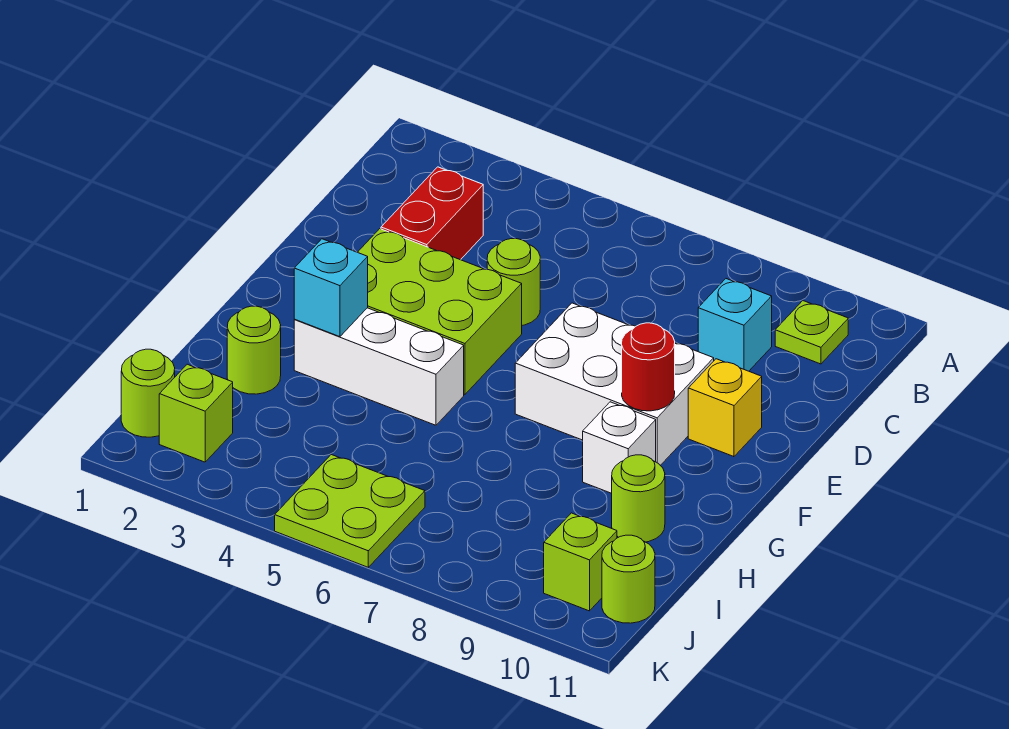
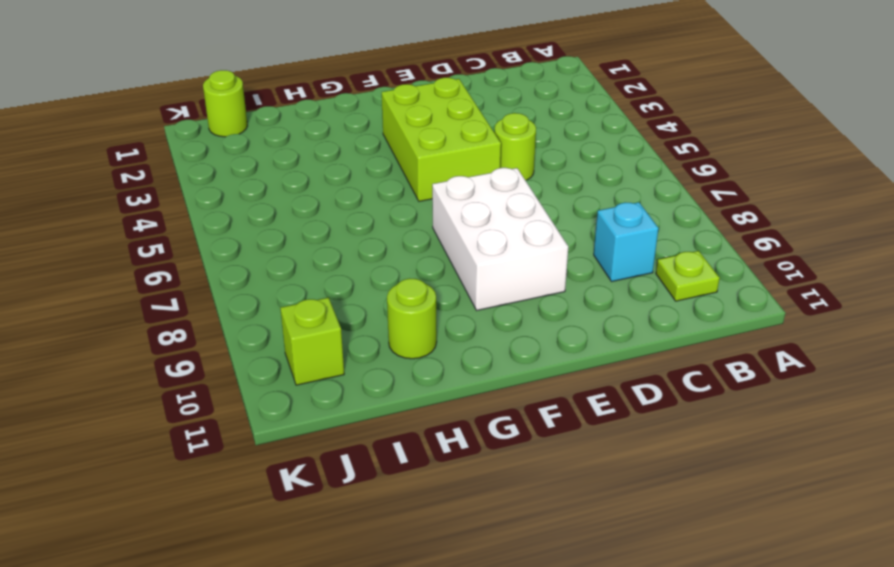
none -> red brick C3:D3 level 1
none -> yellow brick E10 level 1
none -> white brick G3:G5 level 1

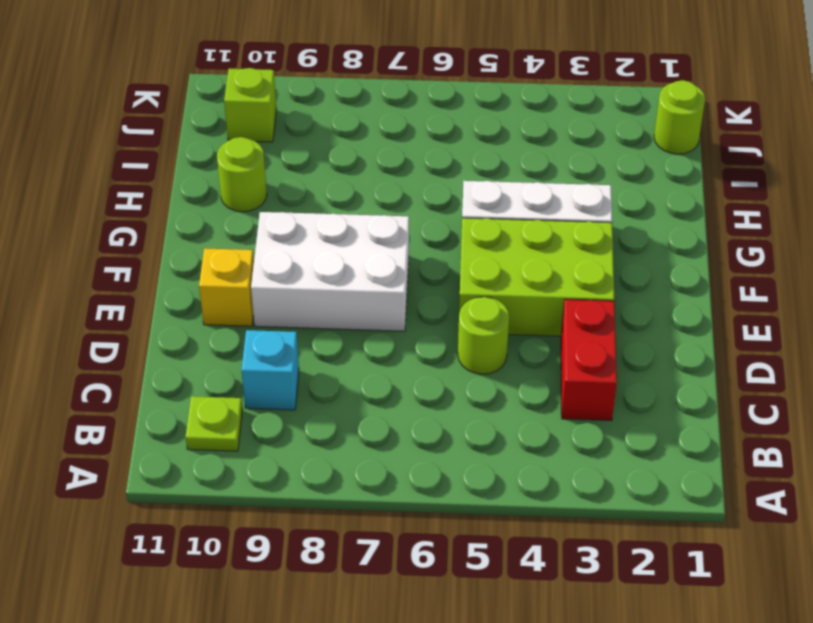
none -> white brick G9 level 1
none -> lime round brick H2 level 1
none -> lime brick J2 level 1

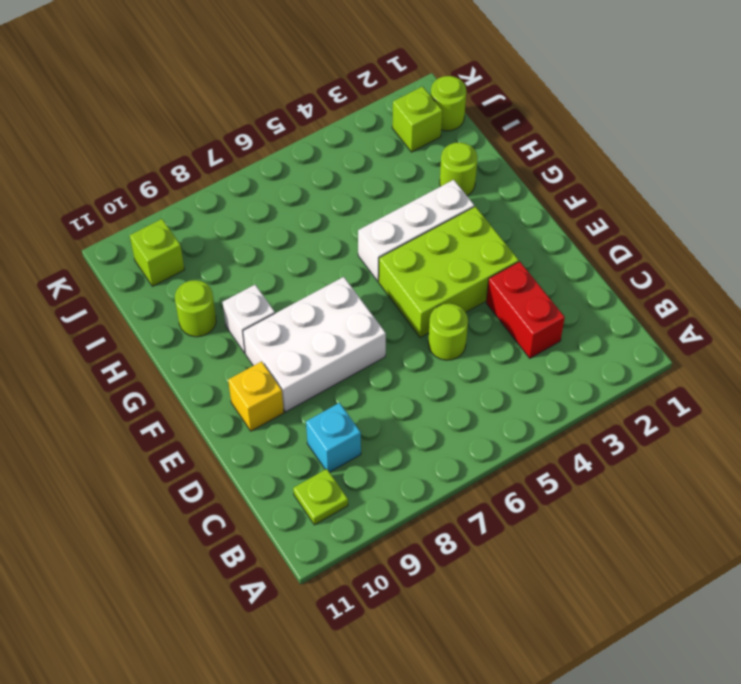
none -> lime plate J5:K6 level 1
none -> lime round brick J11 level 1
none -> red round brick F9 level 2

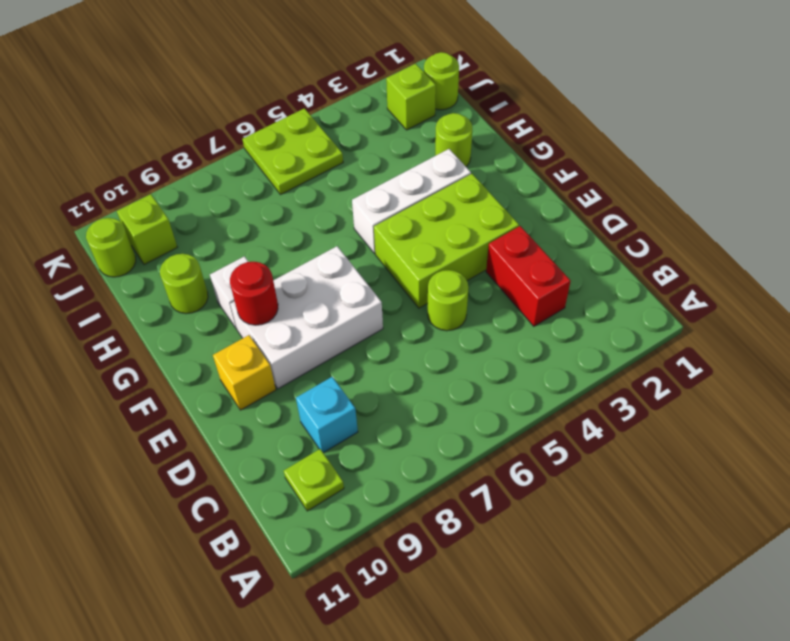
none -> cyan brick G3 level 2

